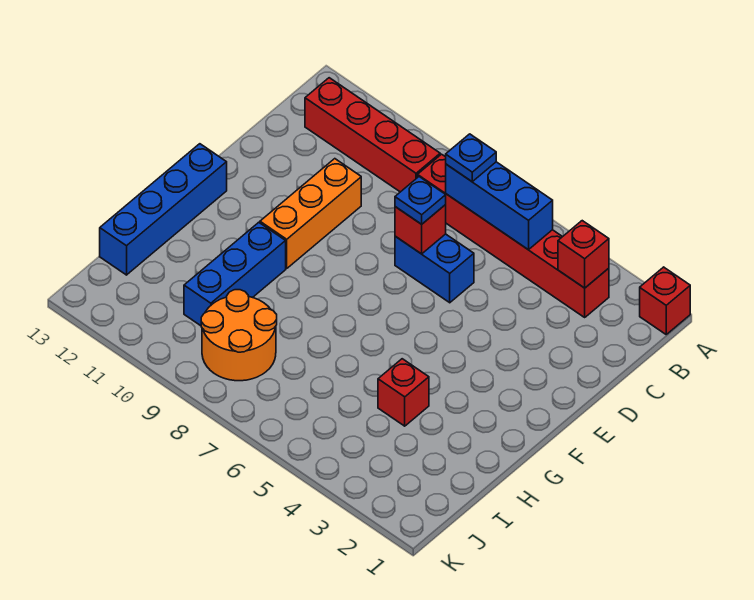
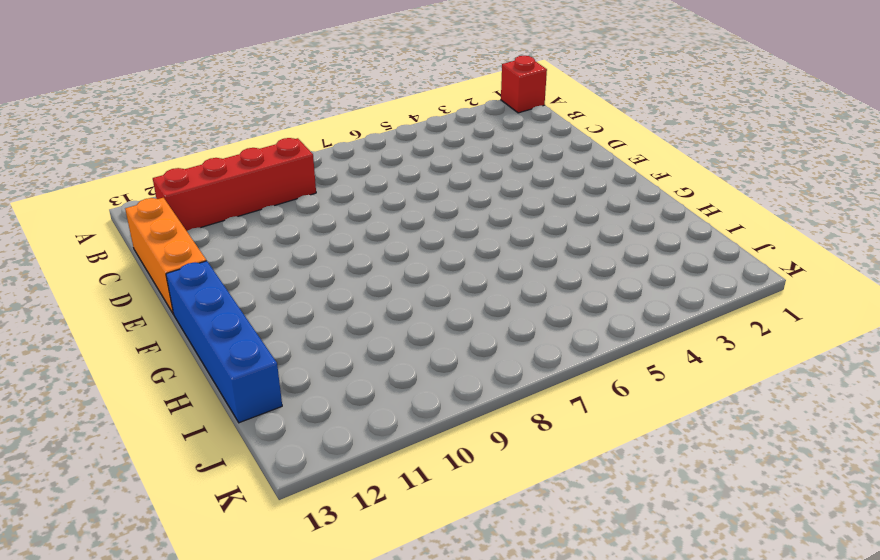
orange brick C13:E13 level 1 -> orange brick D10:F10 level 1
none -> red brick B3:B8 level 1
none -> blue brick D6:D7 level 1
none -> blue brick G10:I10 level 1

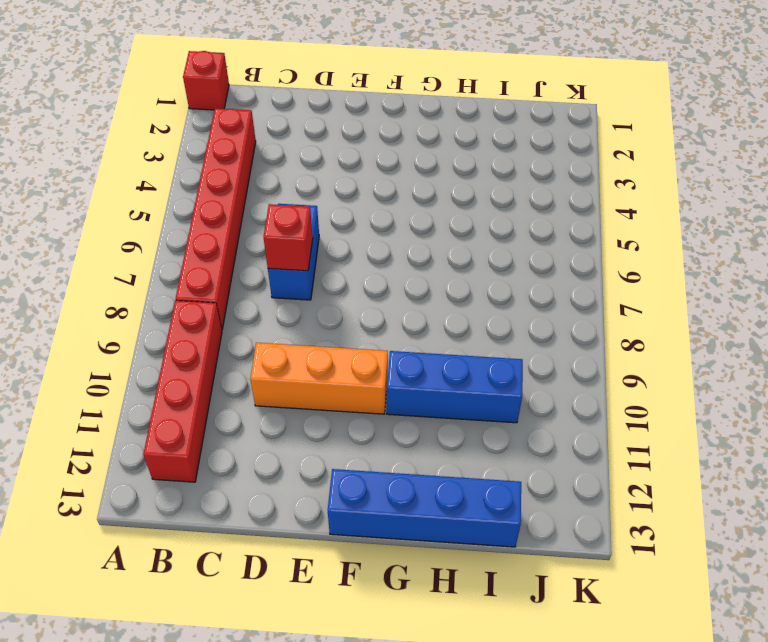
none -> red brick H4 level 1
none -> orange round brick I8:J9 level 1
none -> red brick B3 level 2

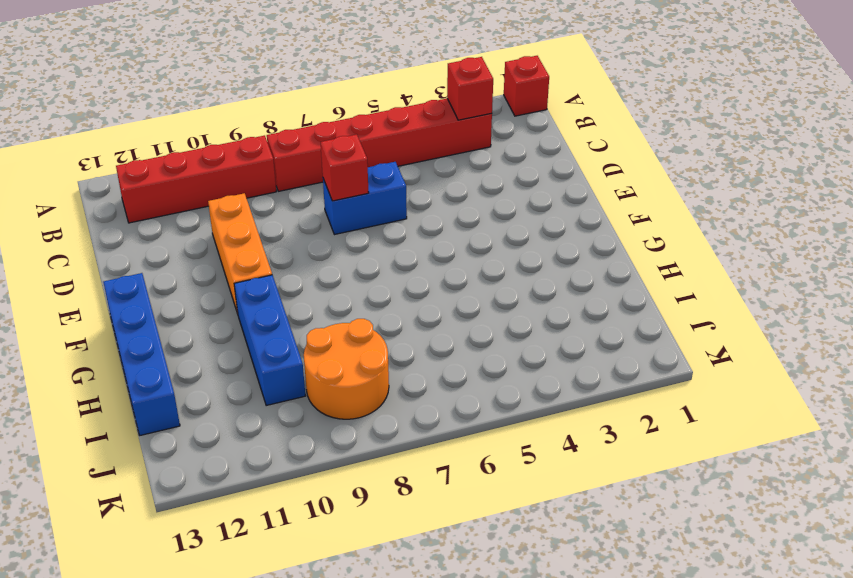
none -> red brick H4 level 1
none -> blue brick B5:B7 level 2
none -> blue plate B7 level 3

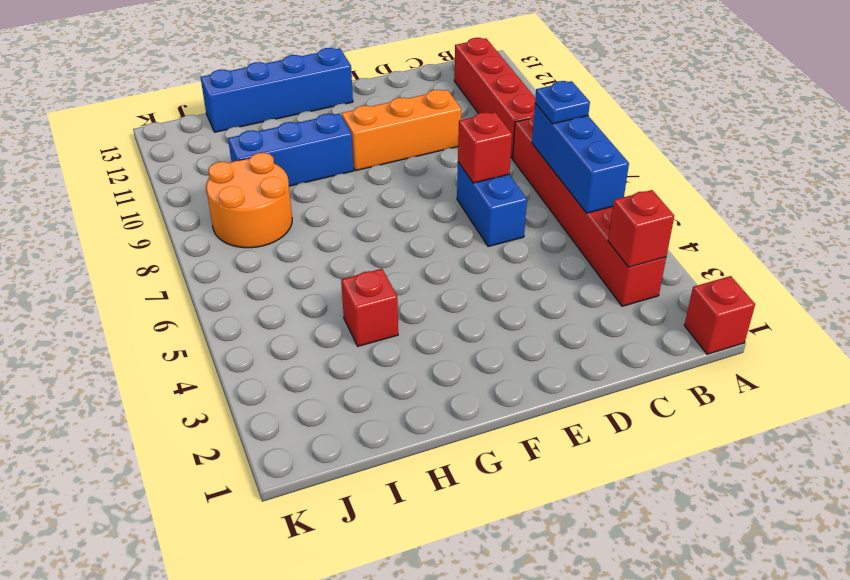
none -> blue plate D7 level 3

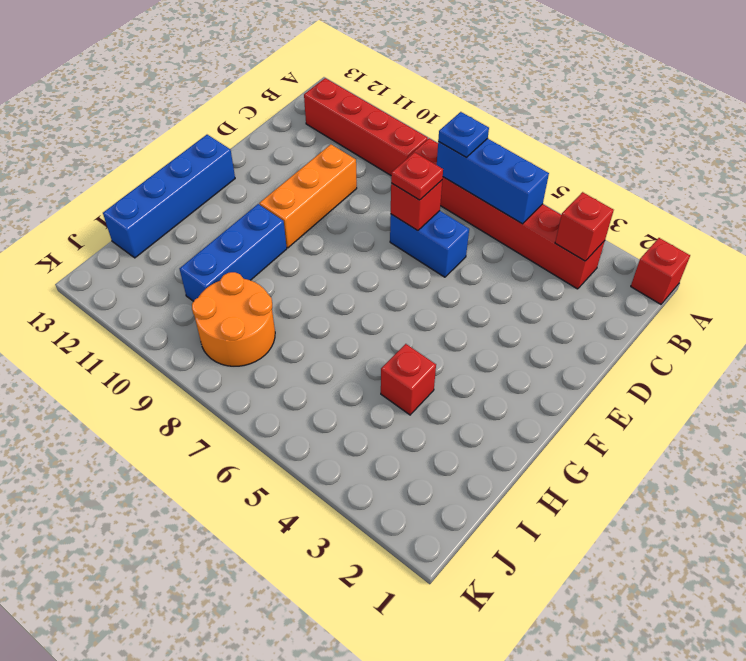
red plate D7 level 3 -> blue plate D7 level 3

